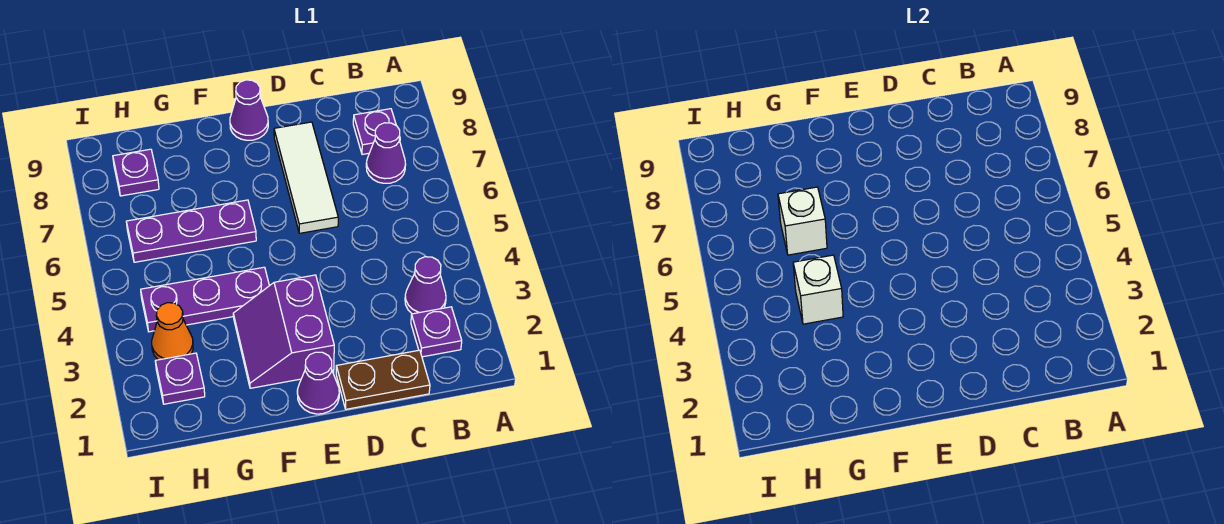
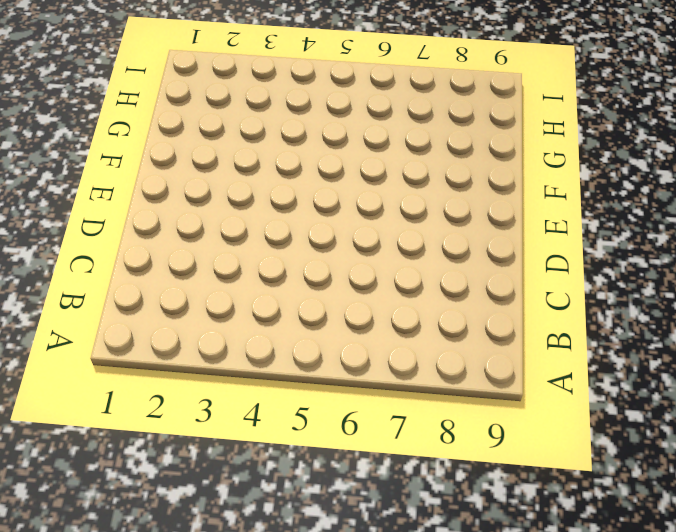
none -> purple plate B2 level 1
none -> purple cone B3 level 1
none -> purple cone B7 level 1

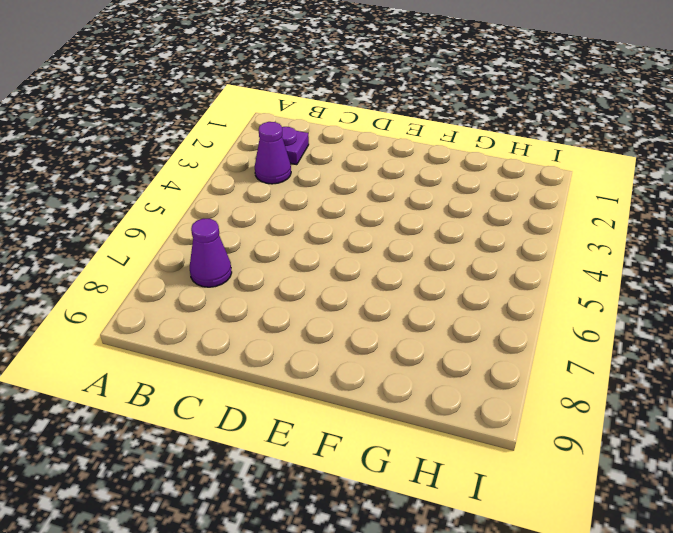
none -> purple plate B8 level 1
none -> brown plate C1:D1 level 1
none -> white tile D6:D8 level 1

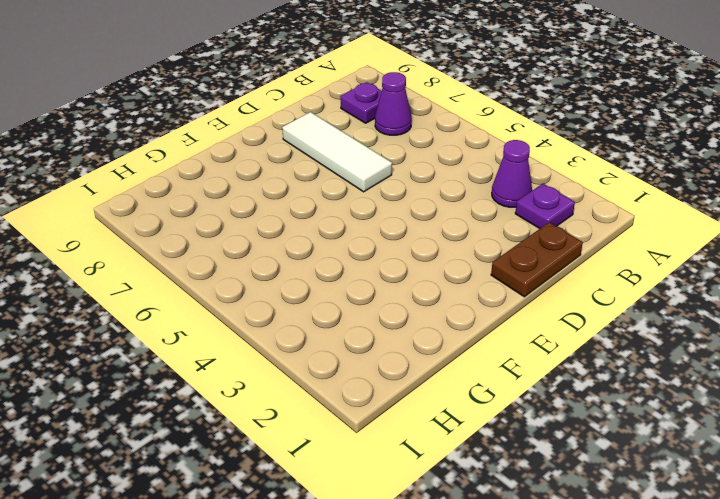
none -> purple cone E1 level 1
none -> purple slope E2:F3 level 1 top E
none -> purple cone E9 level 1

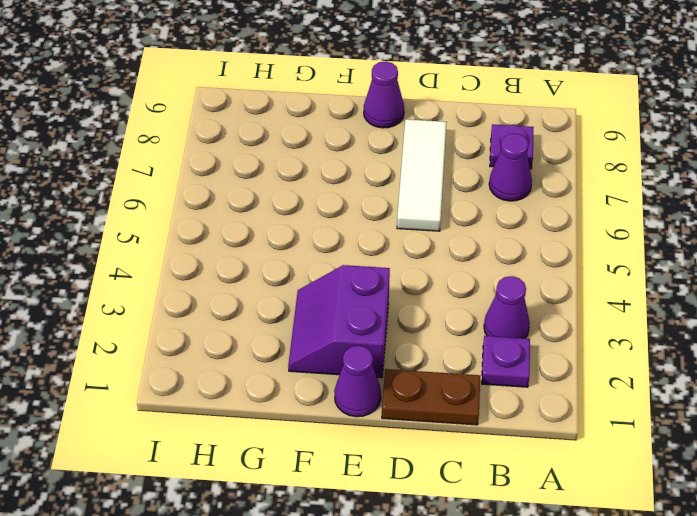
none -> purple plate F4:H4 level 1
none -> purple plate F6:H6 level 1
none -> purple plate H2 level 1

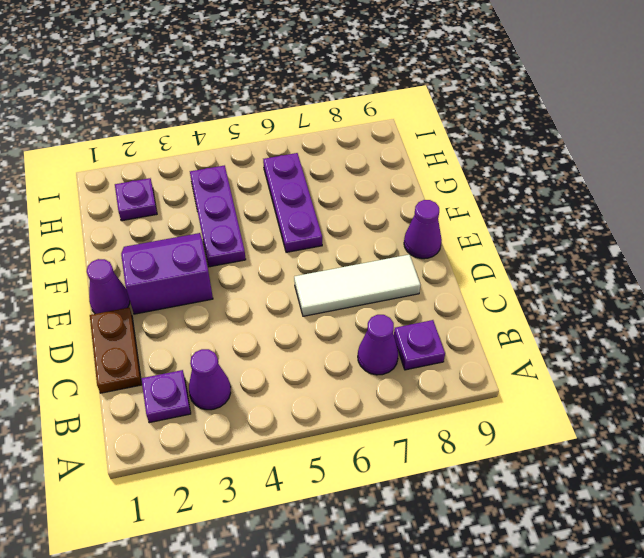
none -> orange cone H3 level 1
none -> purple plate H8 level 1
none -> white brick G4 level 2

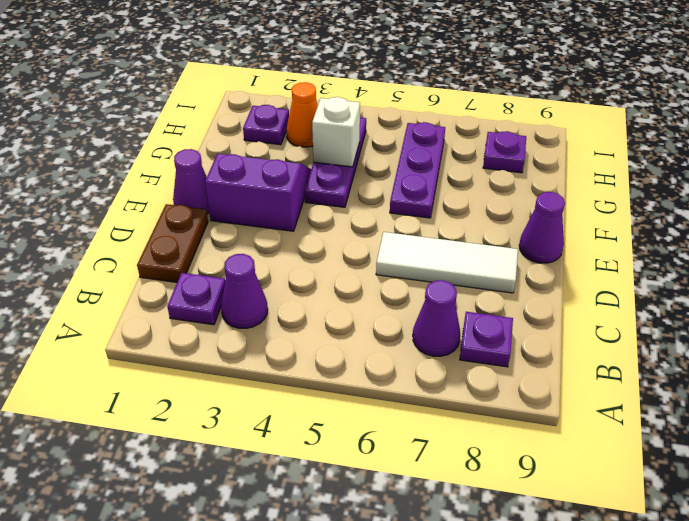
none -> white brick G6 level 2

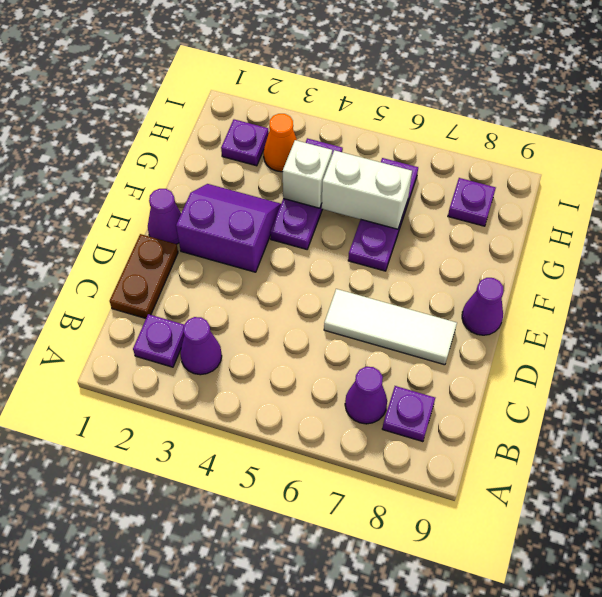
white brick G5:G6 level 2 -> white brick G6 level 2

